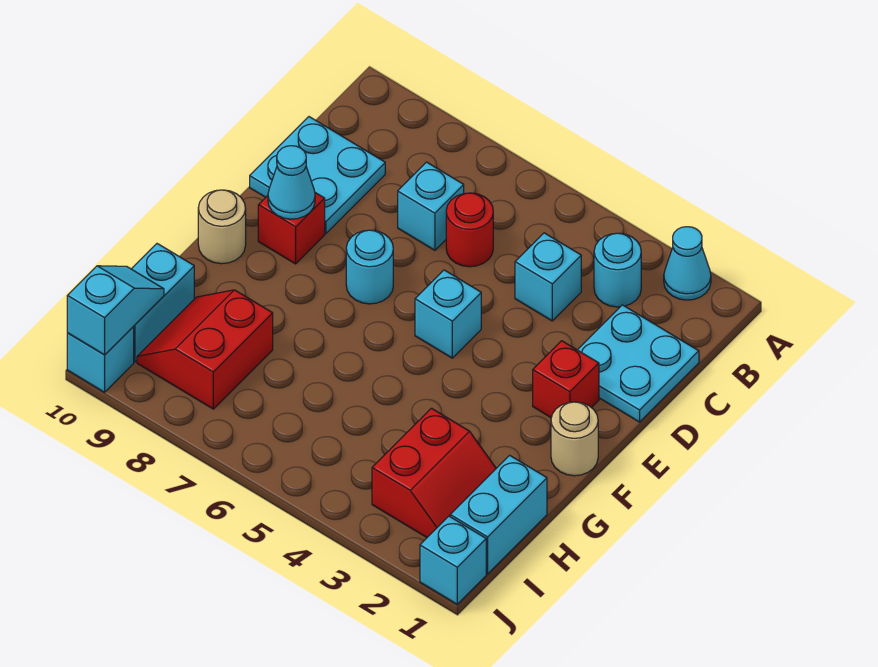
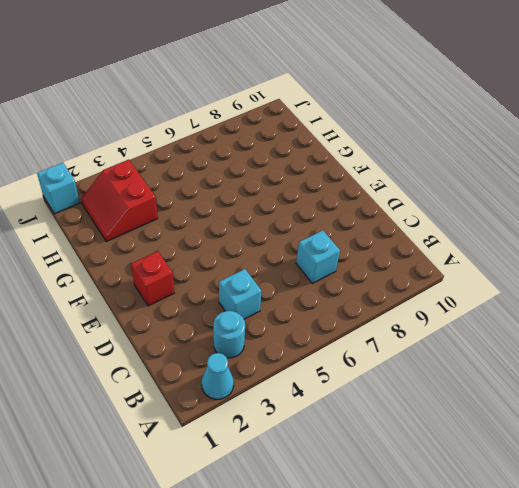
none -> cyan plate C1:D2 level 1
none -> red round brick C6 level 1
none -> cyan plate C9:D10 level 1

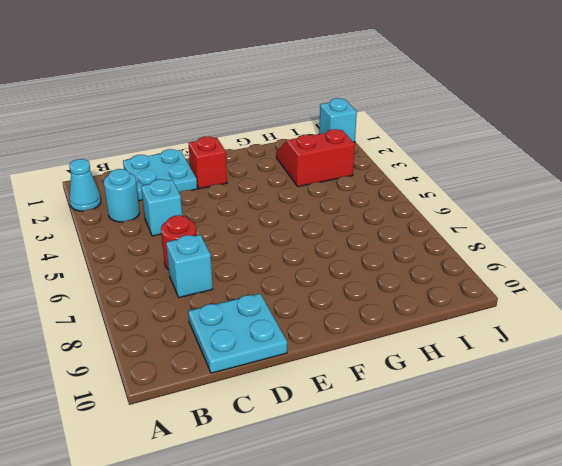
none -> cyan brick E5 level 1
none -> cyan round brick E7 level 1
none -> red brick E9 level 1

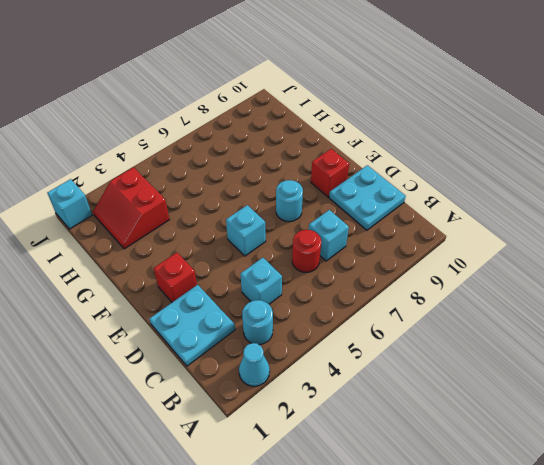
none -> tan round brick F1 level 1
none -> tan round brick F10 level 1
none -> cyan brick H1:I1 level 1

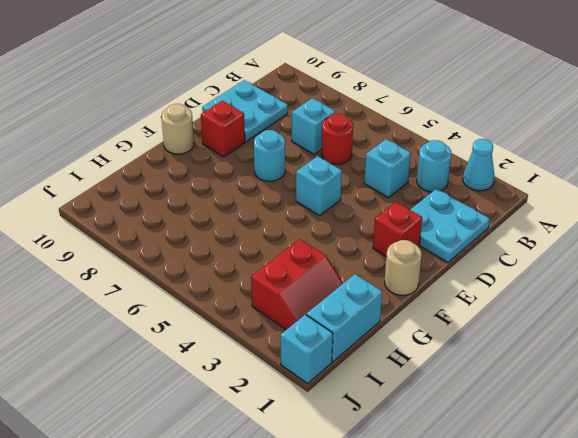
none -> red slope H8:I9 level 1 top 8
none -> cyan brick H10:I10 level 1
none -> cyan brick J10 level 1

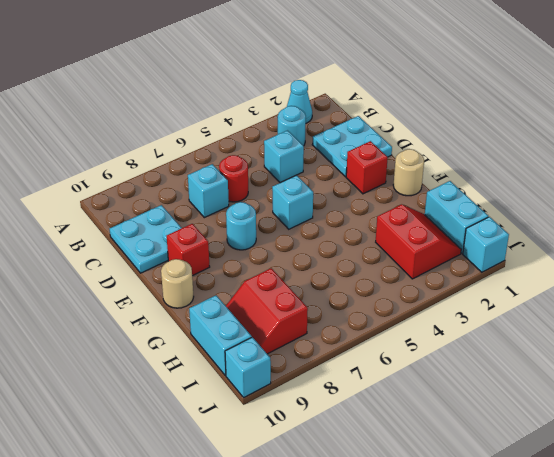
none -> cyan cone E9 level 2
none -> cyan slope I10:J10 level 2 top J

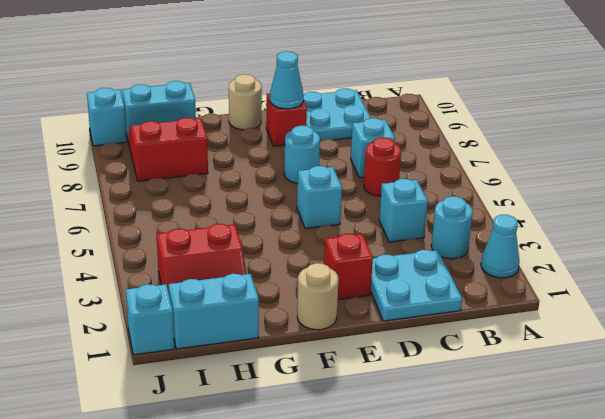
none -> cyan slope I10:J10 level 2 top J

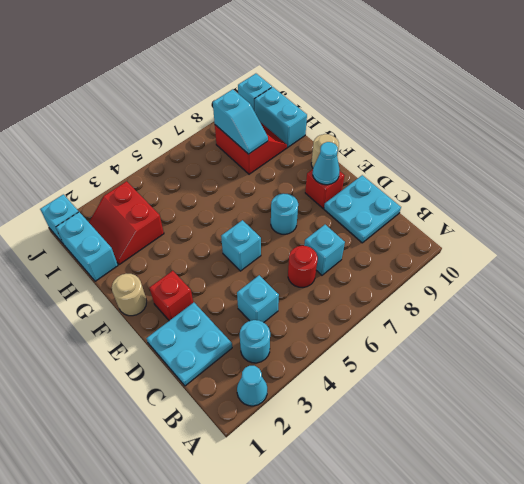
cyan slope H8:I8 level 2 top I -> cyan slope I10:J10 level 2 top J

